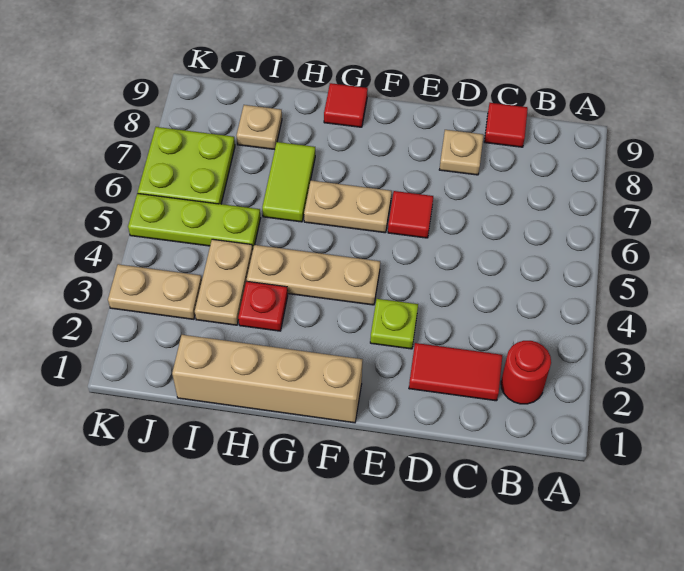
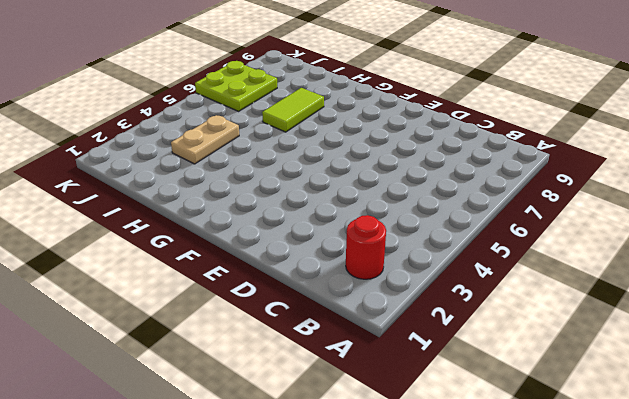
none -> red tile C2:D2 level 1
none -> red tile C9 level 1
none -> tan plate D8 level 1

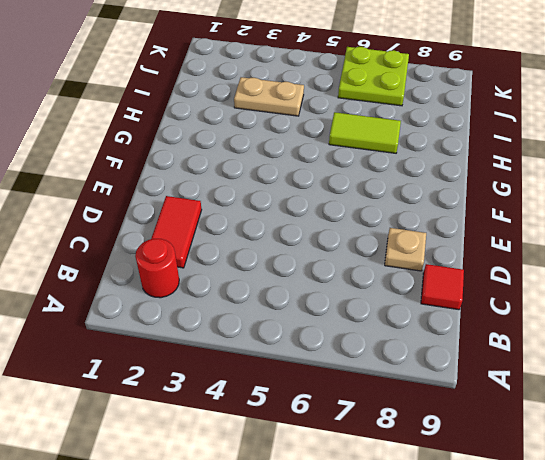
none -> lime plate E3 level 1
none -> red tile E6 level 1
none -> tan brick F1:I1 level 1

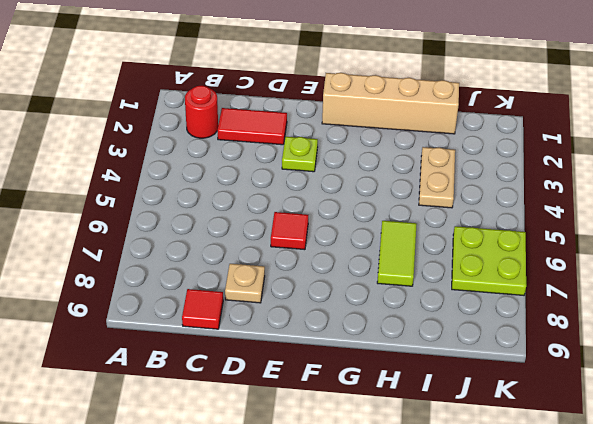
none -> tan plate F4:H4 level 1
none -> tan plate F6:G6 level 1
none -> red tile G9 level 1

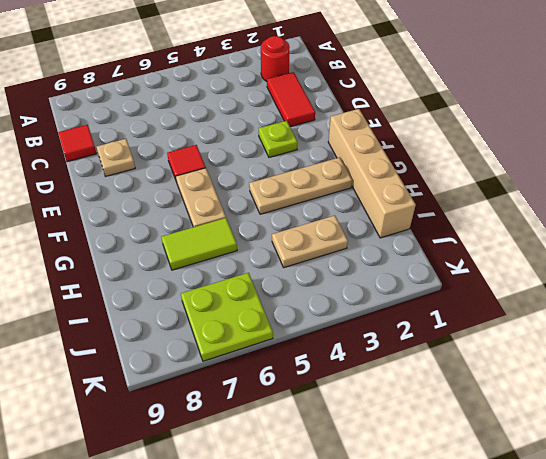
tan plate G2:G4 level 1 -> tan plate F4:H4 level 1
none -> red tile G9 level 1
none -> red plate H3 level 1
none -> lime plate I5:K5 level 1

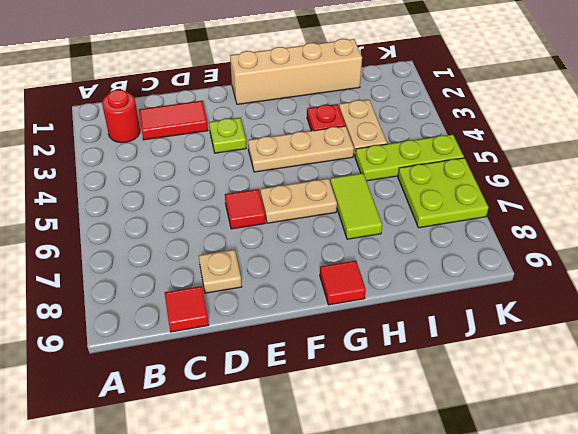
none -> tan plate I8 level 1
none -> tan plate J3:K3 level 1

